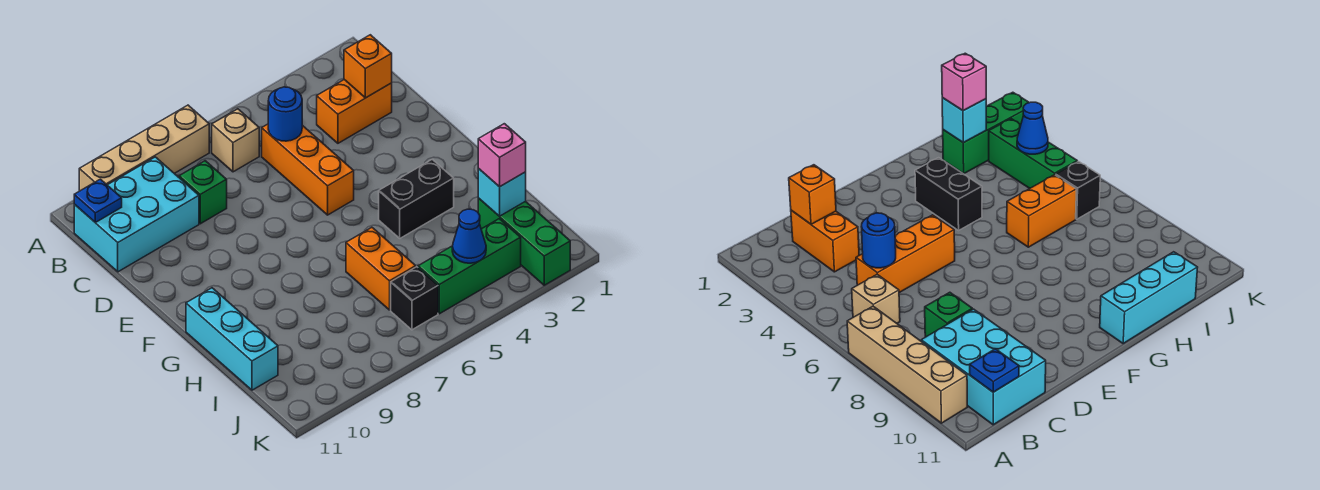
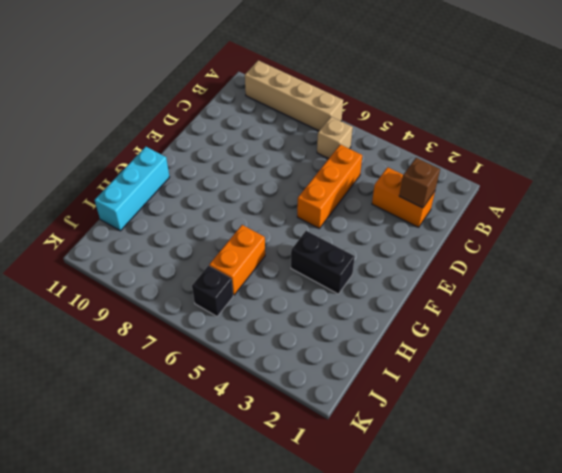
brown brick C2 level 2 -> orange brick C2 level 2
none -> cyan brick B9:C11 level 1
none -> green brick C8 level 1
none -> green brick I2:K2 level 1

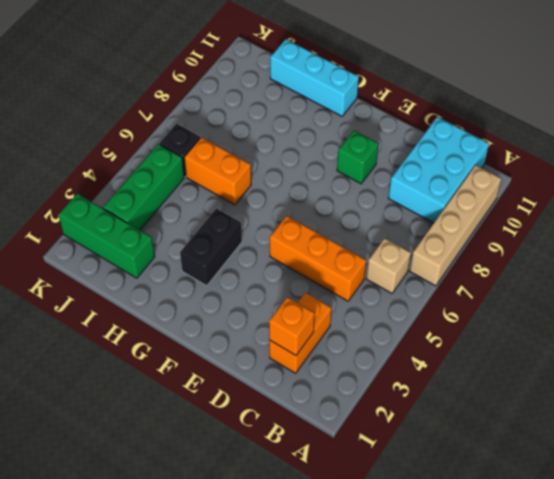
green brick E9 level 1 -> green brick C8 level 1
none -> blue plate B11 level 2
none -> blue round brick C5 level 2
none -> cyan brick I2 level 2

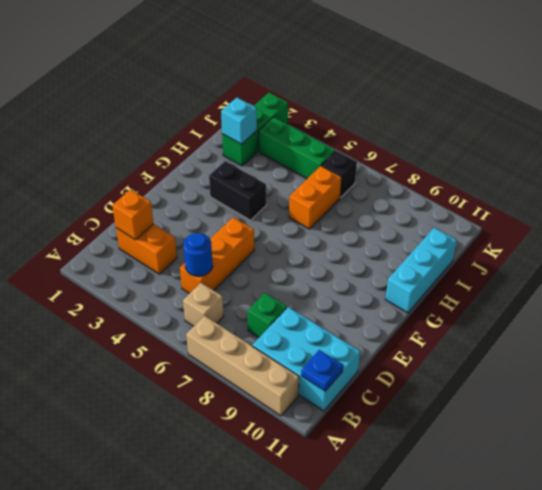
none -> blue cone J4 level 2
none -> pink brick I2 level 3

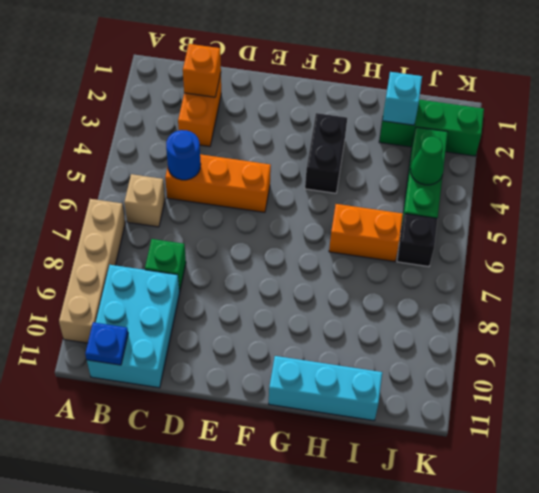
green cone J4 level 2 -> blue cone J4 level 2
none -> pink brick I2 level 3

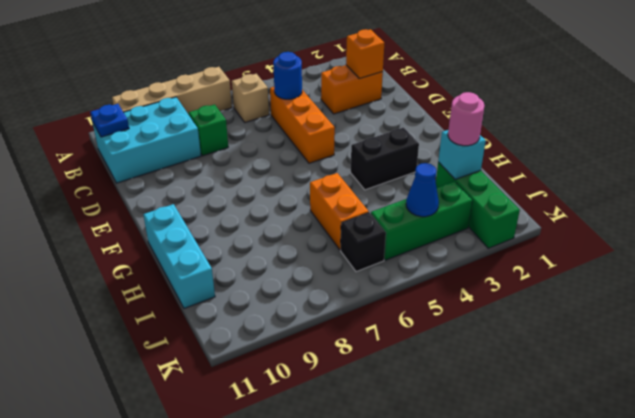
pink round brick I2 level 3 -> pink brick I2 level 3

